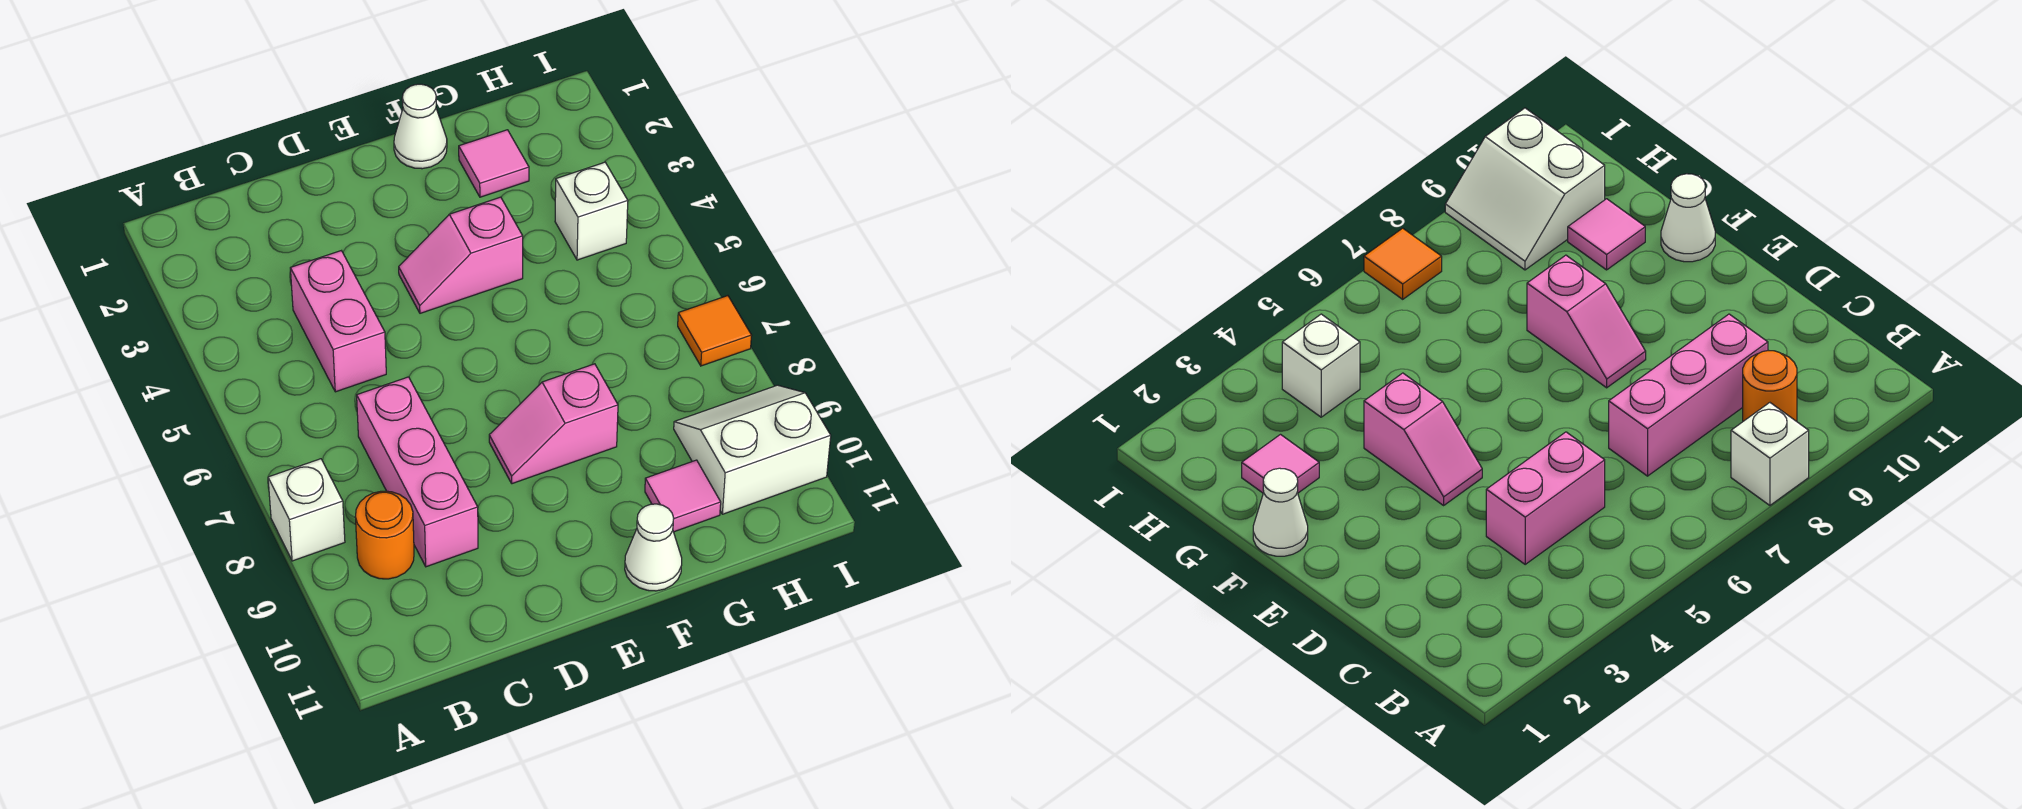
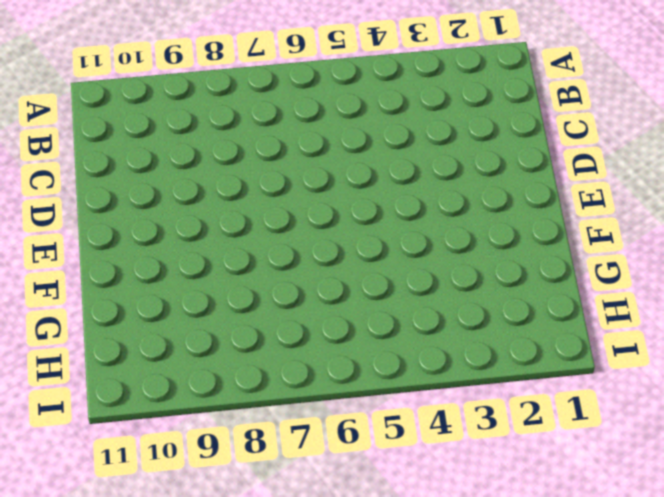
none -> white brick A8 level 1
none -> orange round brick B9 level 1
none -> pink brick C4:C5 level 1

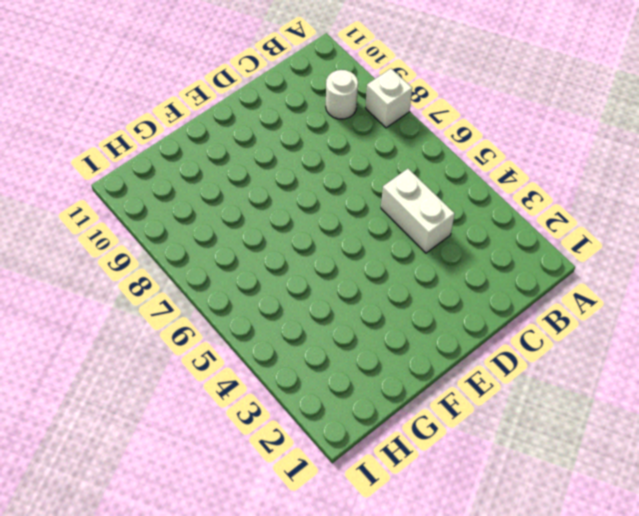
white round brick B9 level 1 -> orange round brick B9 level 1
white brick C4:C5 level 1 -> pink brick C4:C5 level 1
none -> pink brick C7:C9 level 1
none -> pink slope E4:F4 level 1 top F
none -> pink slope E8:F8 level 1 top F

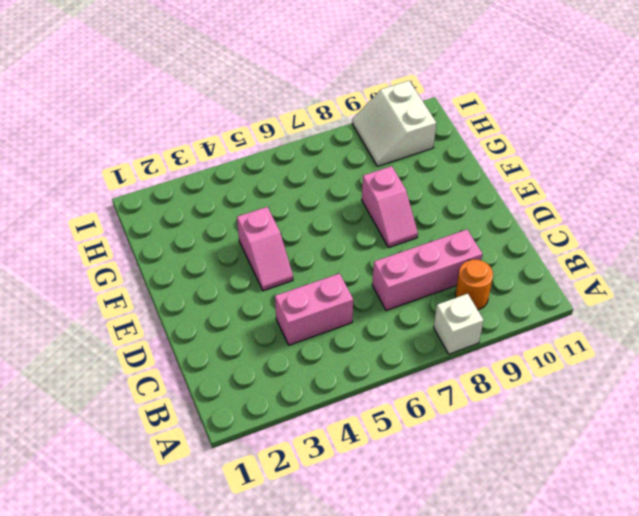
none -> white cone F1 level 1
none -> white cone F11 level 1
none -> pink tile G2 level 1

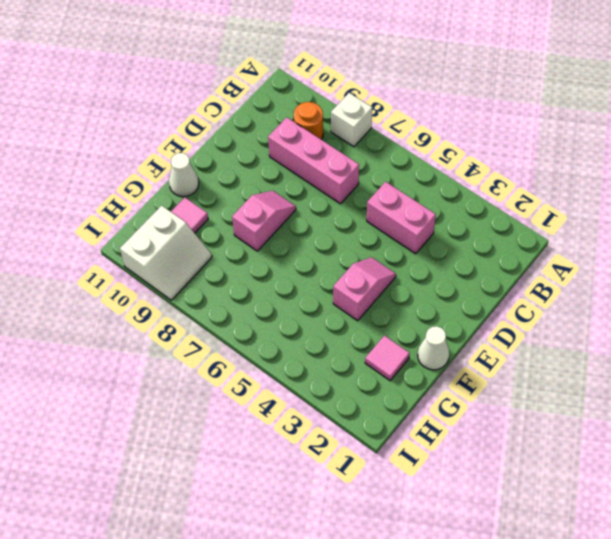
none -> white brick H4 level 1
none -> orange tile I7 level 1

